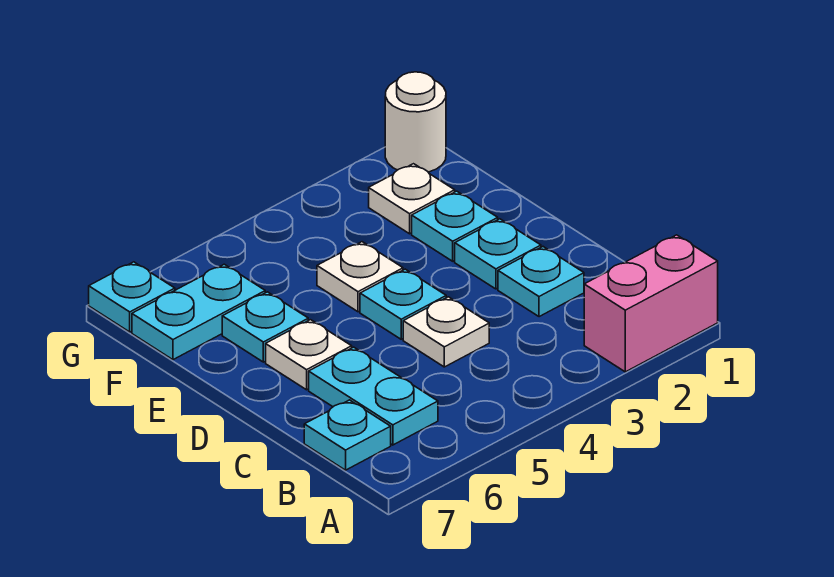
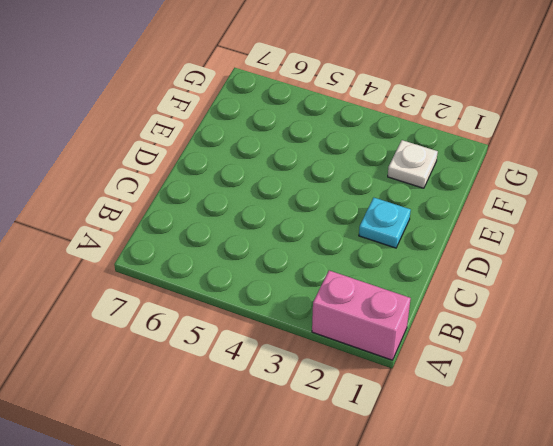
none -> cyan plate B6:C6 level 1
none -> cyan plate B7 level 1
none -> cyan plate C2 level 1

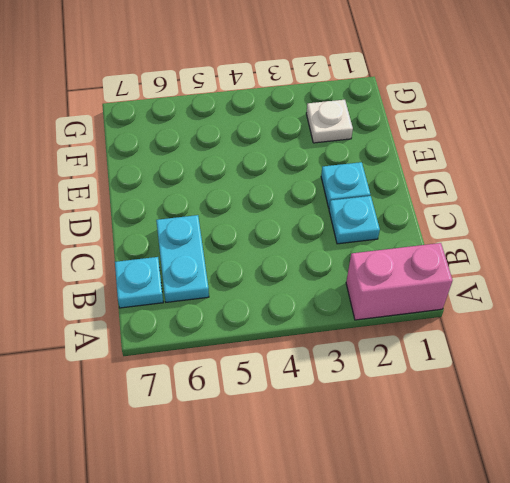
none -> white plate C4 level 1
none -> cyan plate D4 level 1
none -> white plate D6 level 1

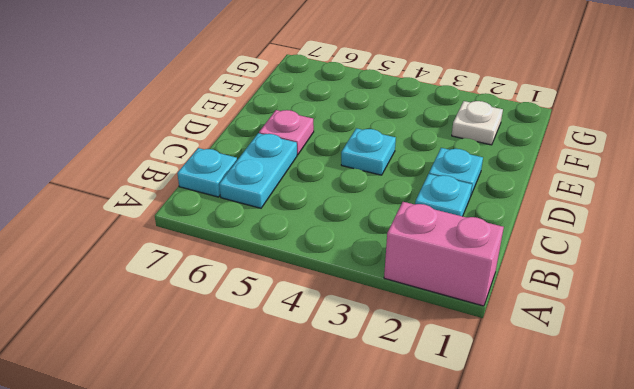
pink plate D6 level 1 -> white plate D6 level 1
none -> white plate C4 level 1
none -> cyan plate E2 level 1
none -> white plate E4 level 1

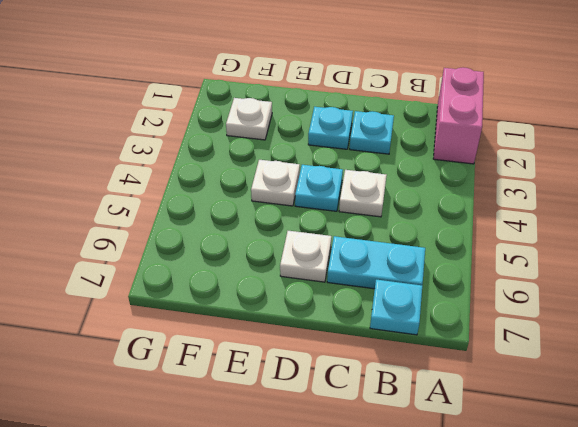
none -> cyan plate E2 level 1
none -> cyan plate E6 level 1
none -> cyan plate F6:F7 level 1

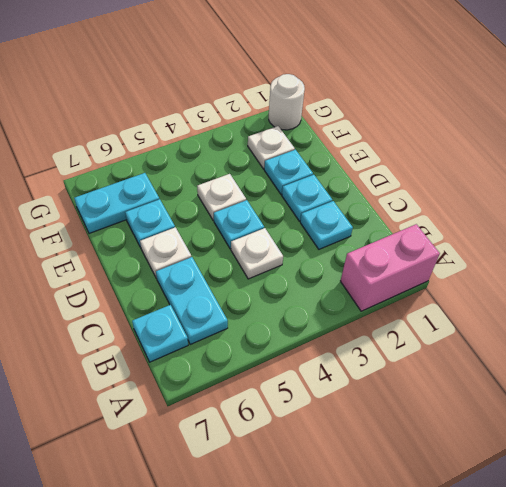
none -> cyan plate G7 level 1

